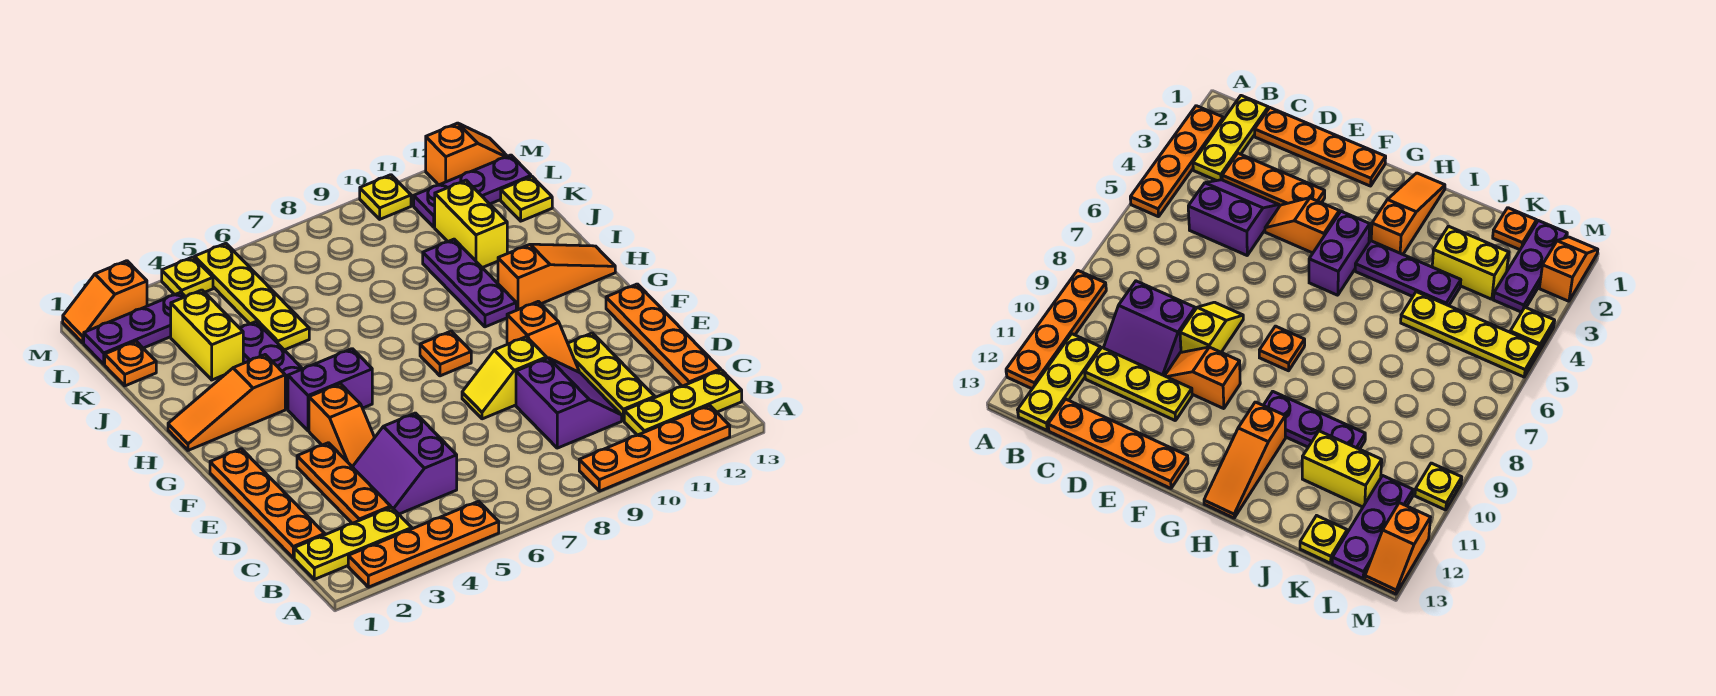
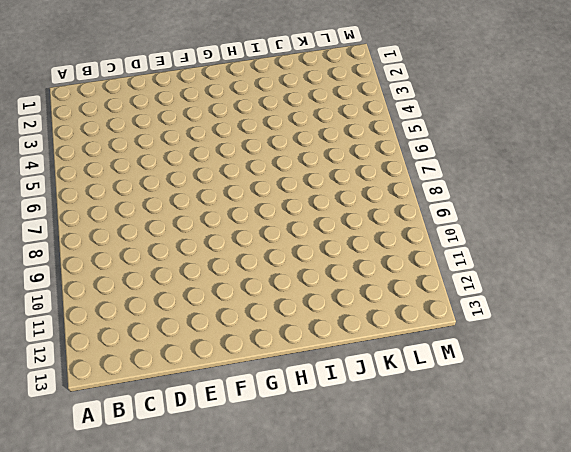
none -> orange plate A2:A5 level 1
none -> orange plate A9:A12 level 1
none -> yellow plate B1:B3 level 1
none -> yellow plate B11:B13 level 1

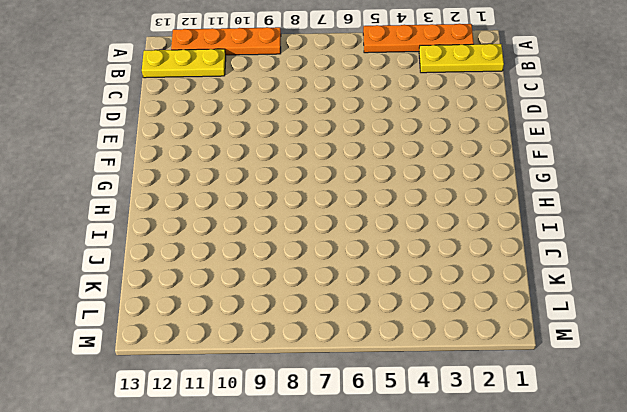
none -> orange plate C1:F1 level 1
none -> orange plate C3:E3 level 1
none -> purple slope C4:D5 level 1 top 5
none -> purple slope C9:D10 level 1 top 9

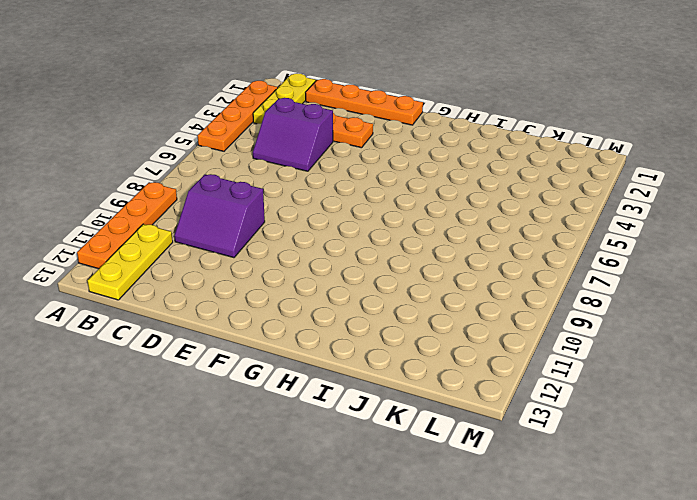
purple slope C4:D5 level 1 top 4 -> purple slope C4:D5 level 1 top 5
none -> yellow plate C11:E11 level 1
none -> orange plate C13:F13 level 1
none -> orange slope E4:F4 level 1 top F
none -> yellow slope E8:E9 level 1 top 9

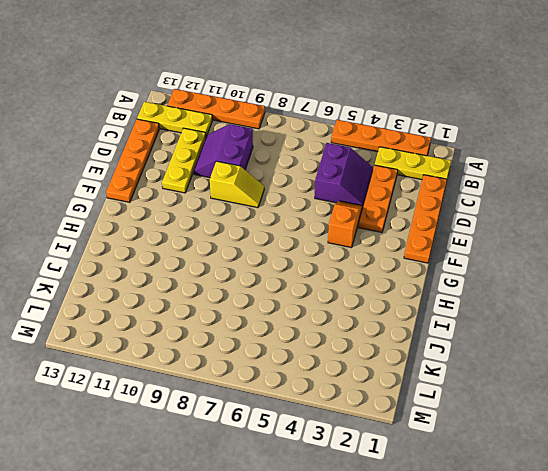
none -> orange slope E10:F10 level 1 top F
none -> purple brick G4:G5 level 1
none -> orange plate G8 level 1
none -> orange slope H1:H3 level 1 top 3

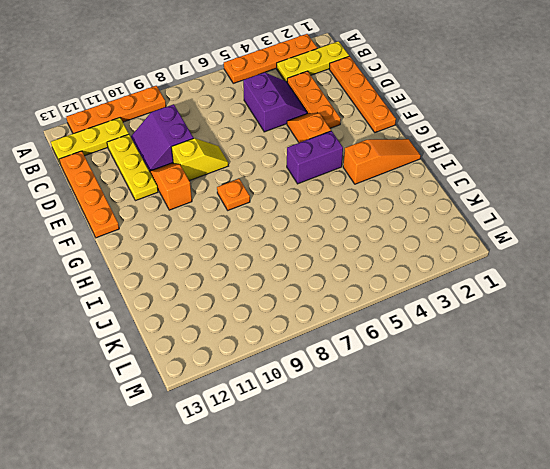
none -> purple plate H4:J4 level 1
none -> purple plate H10:J10 level 1
none -> orange slope H11:H13 level 1 top 11
none -> yellow brick J3:K3 level 1

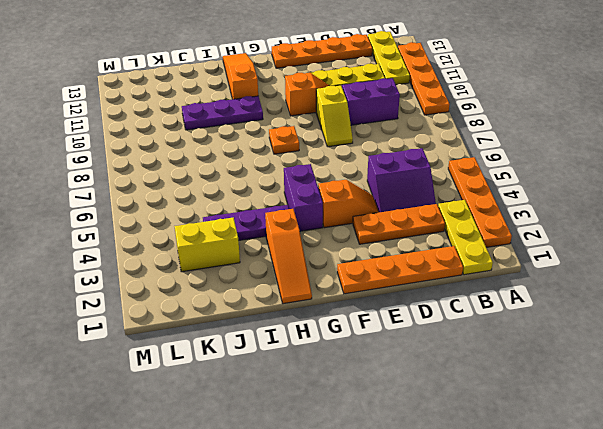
none -> yellow plate J5:M5 level 1
none -> yellow brick J11:K11 level 1
none -> orange plate K1 level 1
none -> yellow plate K13 level 1

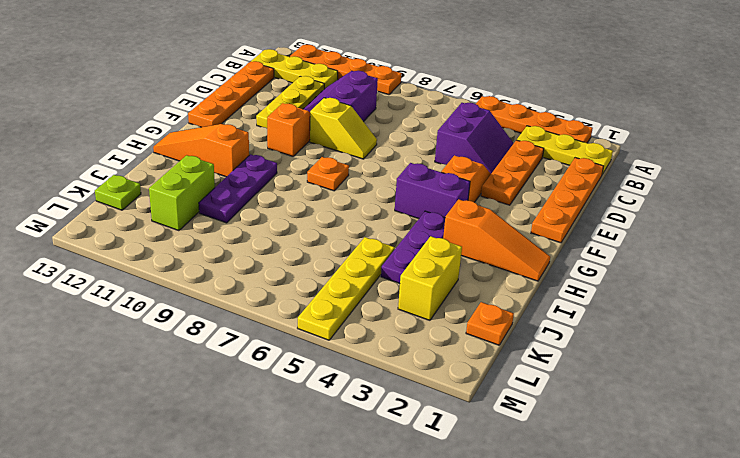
lime brick J11:K11 level 1 -> yellow brick J11:K11 level 1
lime plate K13 level 1 -> yellow plate K13 level 1
none -> purple plate L1:L3 level 1
none -> purple plate L11:L13 level 1
none -> orange slope M1:M2 level 1 top 2
none -> yellow plate M4 level 1

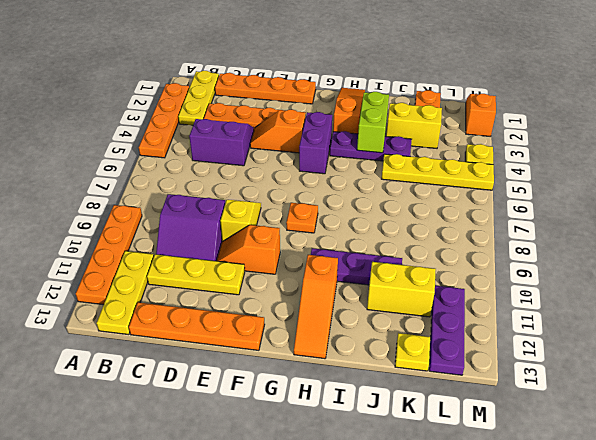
lime brick I3:I4 level 2 -> none
none -> purple plate L1:L3 level 1
none -> yellow plate M10 level 1
none -> orange slope M12:M13 level 1 top 12

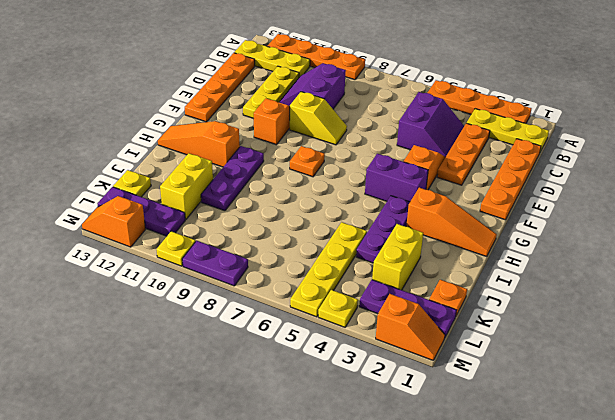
purple plate M8:M9 level 1 -> none

